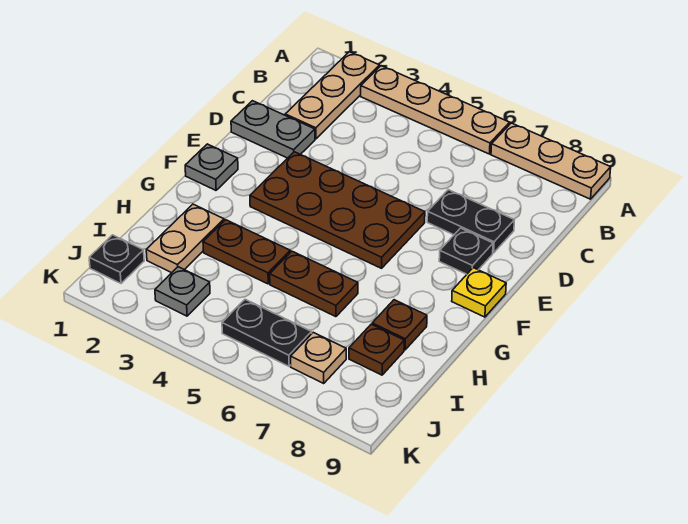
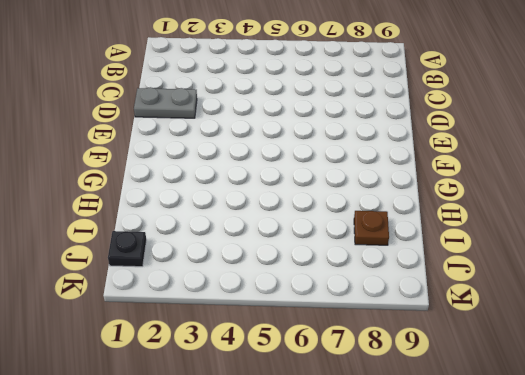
none -> tan plate A2:C2 level 1
none -> tan plate A3:A6 level 1
none -> tan plate A7:A9 level 1

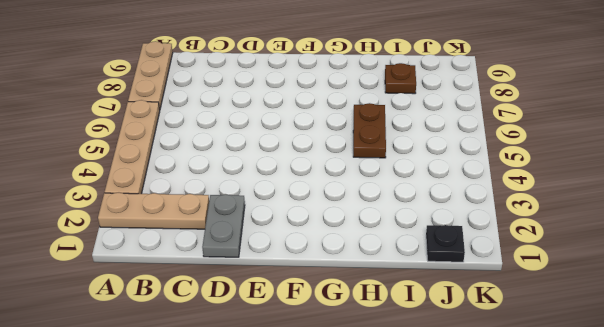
none -> black plate D7:D8 level 1
none -> brown plate E3:F6 level 1
none -> black plate E8 level 1

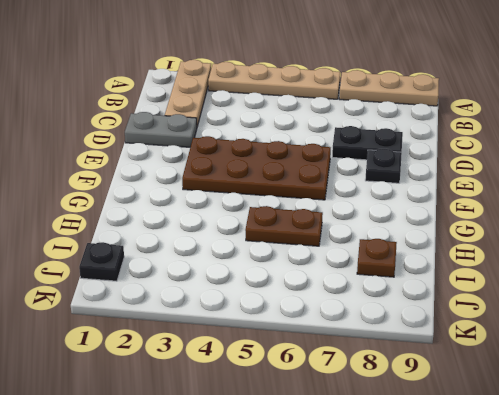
none -> grey plate F1 level 1
none -> yellow plate F9 level 1
none -> tan plate H2:I2 level 1

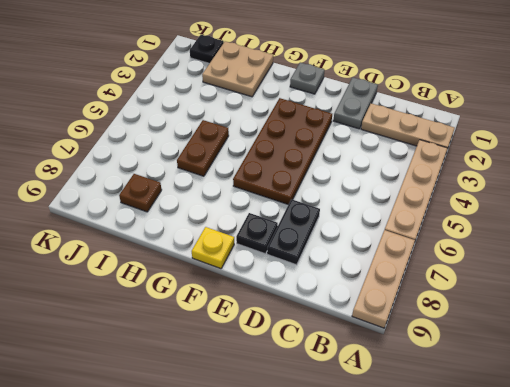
tan plate H1:I2 level 1 -> tan plate H2:I2 level 1
none -> brown plate H3:H4 level 1
none -> brown plate H8 level 1
none -> grey plate J3 level 1

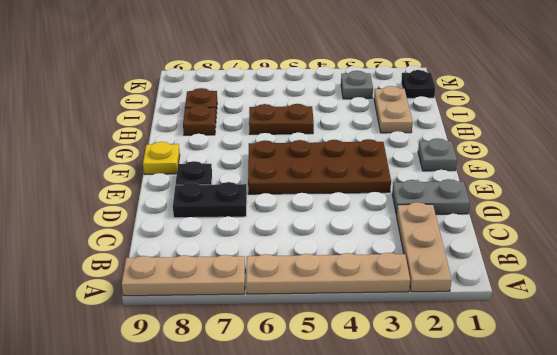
none -> brown plate H3:H4 level 1
none -> black plate J5:J6 level 1
none -> tan plate J7 level 1

